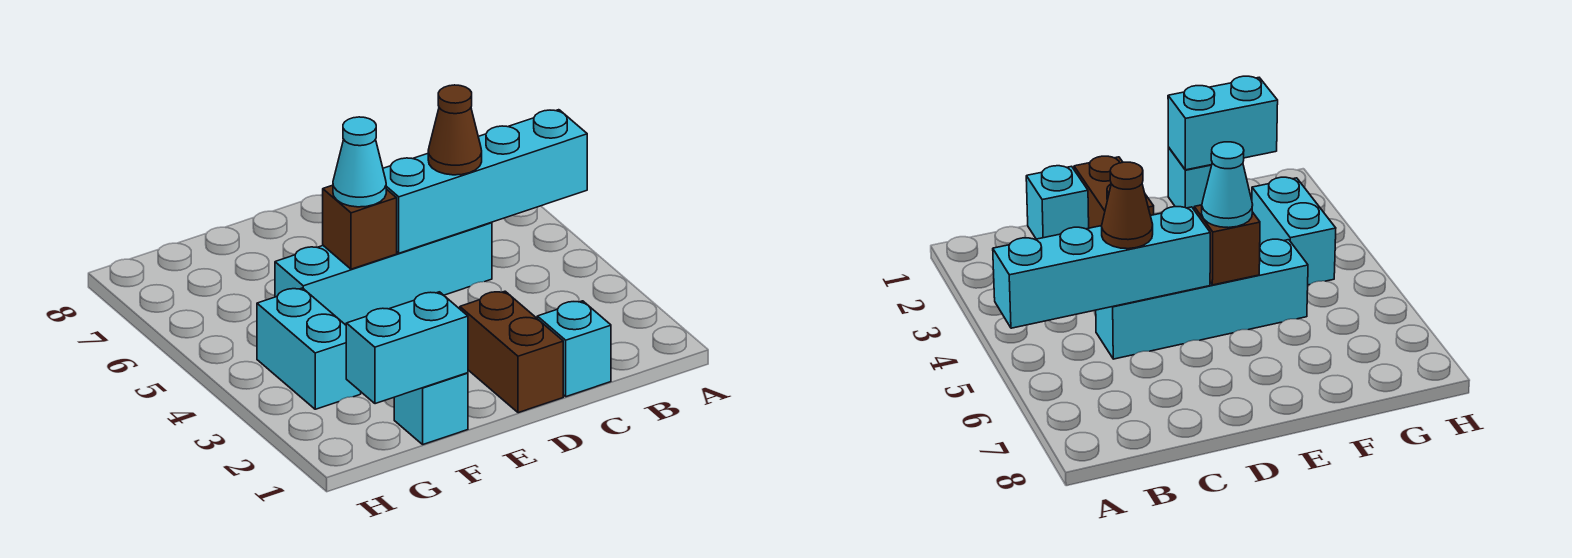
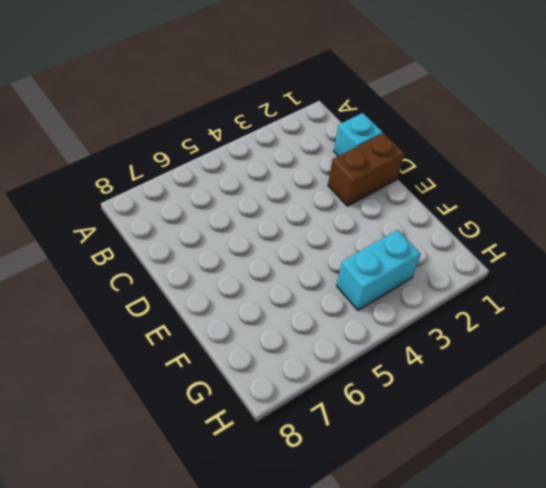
none -> cyan brick C5:F5 level 1
none -> cyan brick F1 level 1

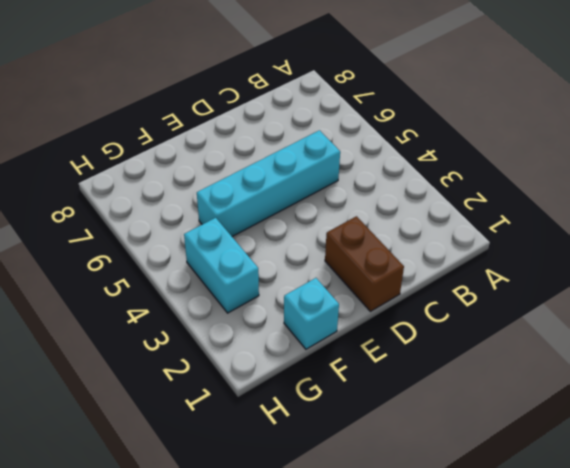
none -> cyan brick C1 level 1
none -> cyan brick A5:D5 level 2

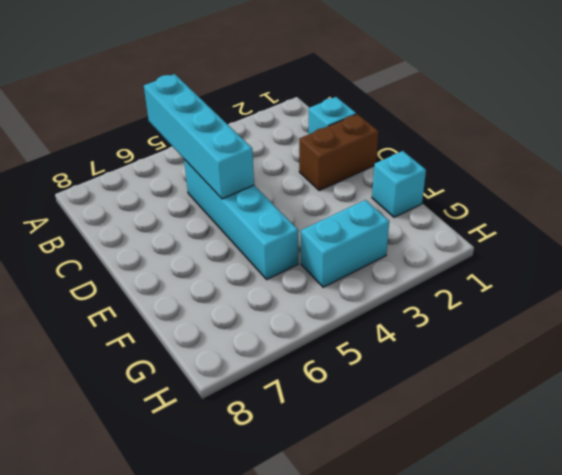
none -> brown brick E5 level 2
none -> cyan brick F1:G1 level 2

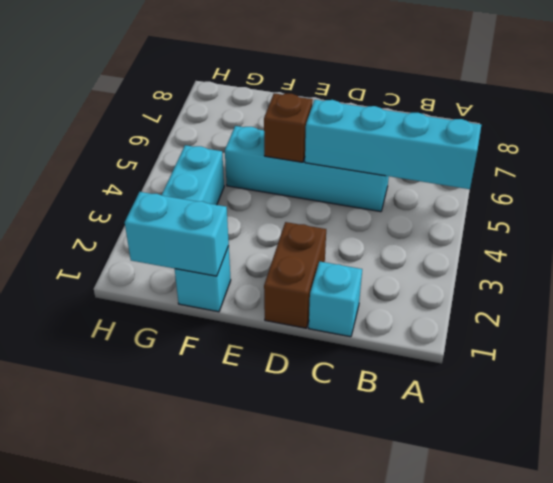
none -> brown cone C5 level 3
none -> cyan cone E5 level 3

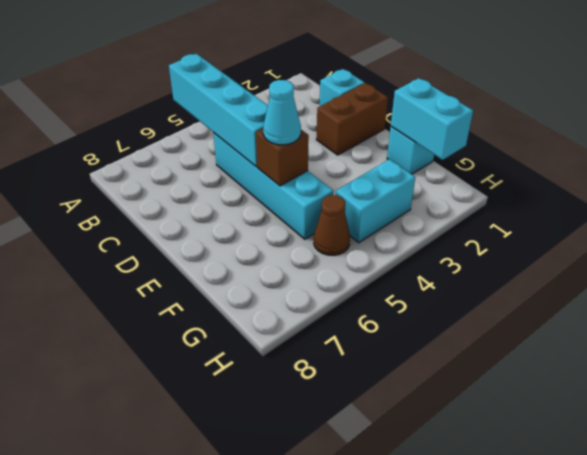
brown cone G5 level 1 -> brown cone C5 level 3

